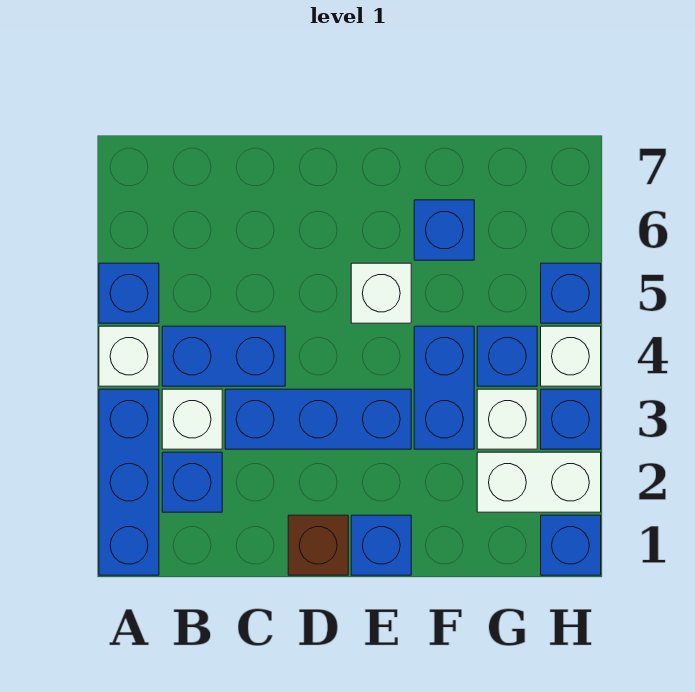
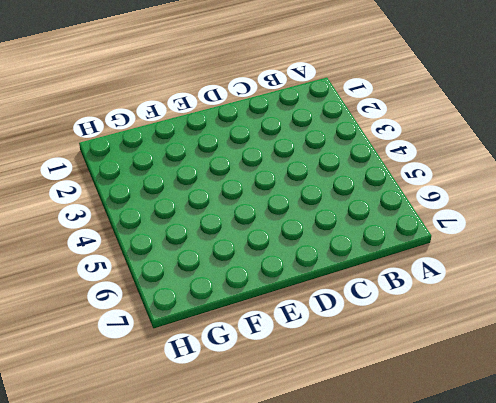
none -> blue brick A1:A3 level 1
none -> white brick A4 level 1
none -> blue brick A5 level 1

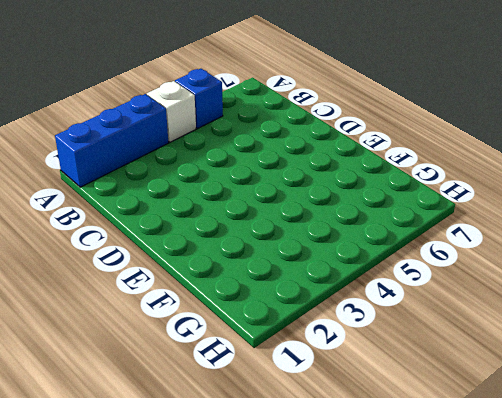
none -> blue brick B2 level 1
none -> white brick B3 level 1
none -> blue brick B4:C4 level 1

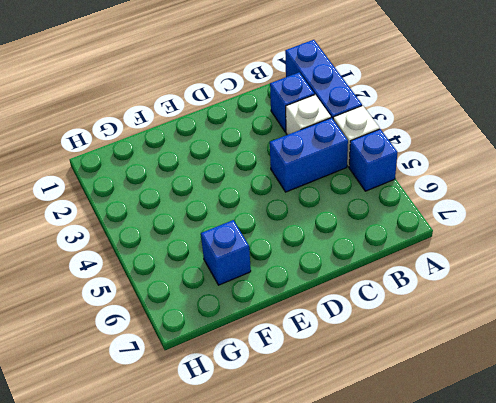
none -> blue brick C3:E3 level 1
none -> brown brick D1 level 1
none -> blue brick E1 level 1

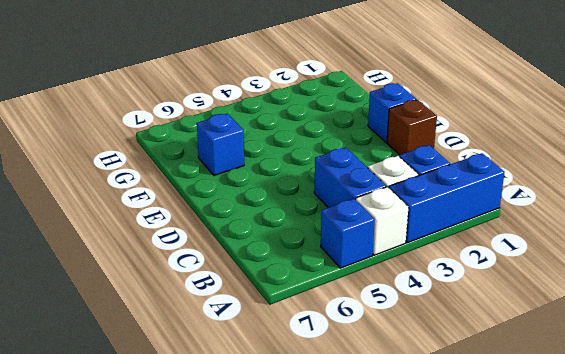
none -> blue brick C3:E3 level 1
none -> white brick E5 level 1
none -> blue brick F3:F4 level 1

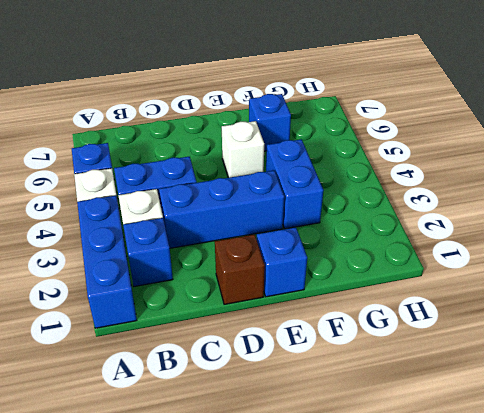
none -> white brick G2:H2 level 1
none -> white brick G3 level 1
none -> blue brick G4 level 1

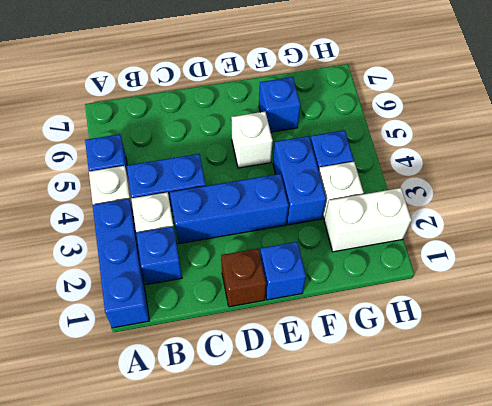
none -> blue brick H1 level 1
none -> blue brick H3 level 1
none -> white brick H4 level 1

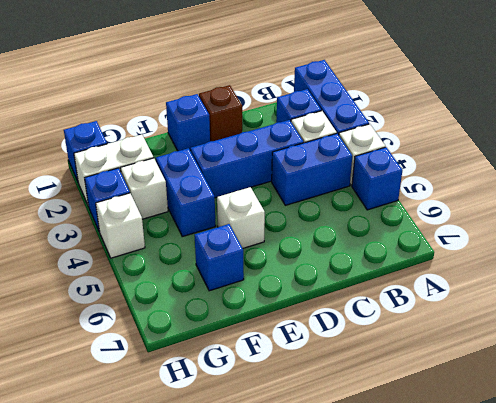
none -> blue brick G4 level 1
none -> blue brick H5 level 1

